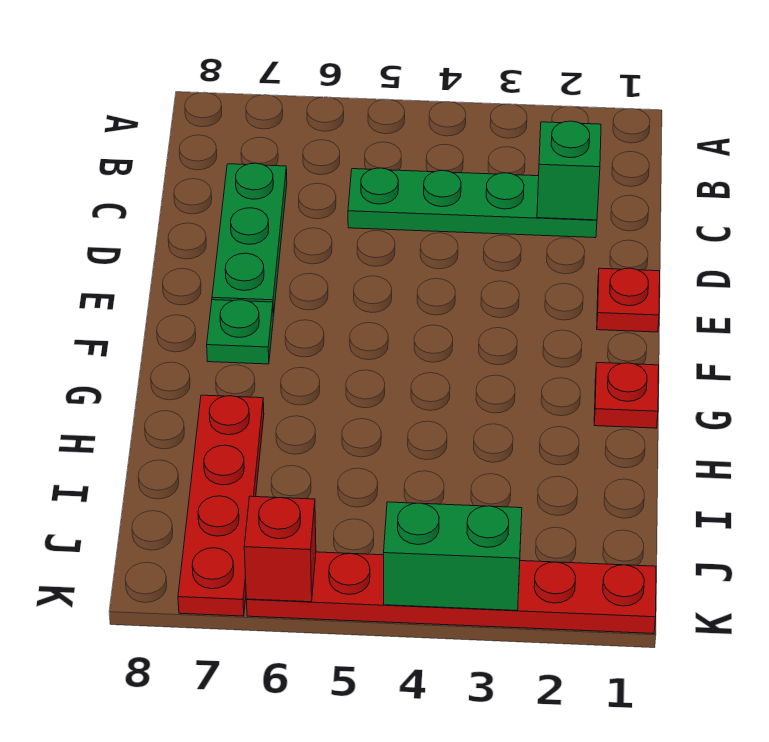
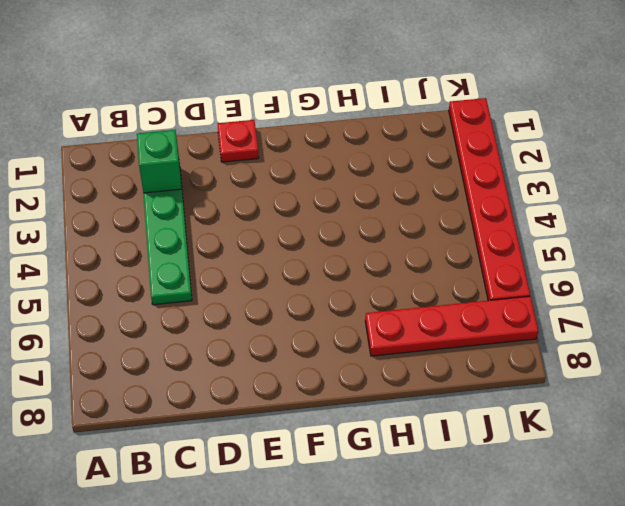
none -> green plate C7:E7 level 1
none -> green plate F7 level 1

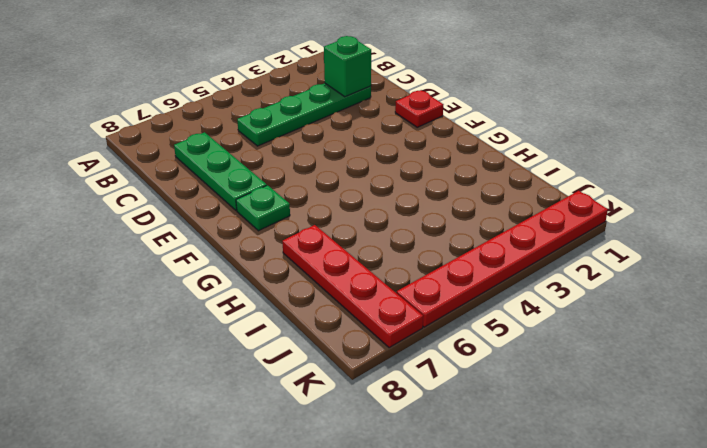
none -> red plate G1 level 1
none -> green brick K3:K4 level 2

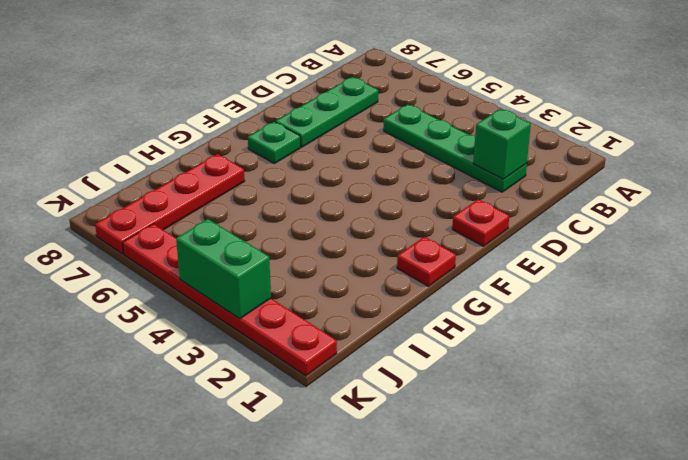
none -> red brick K6 level 2

